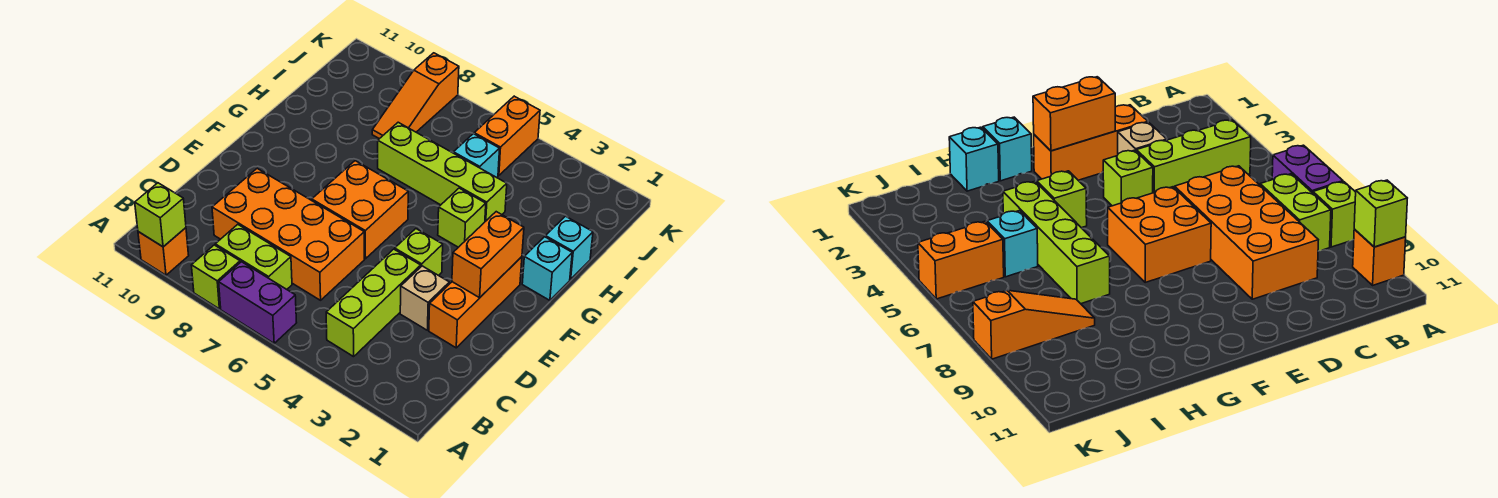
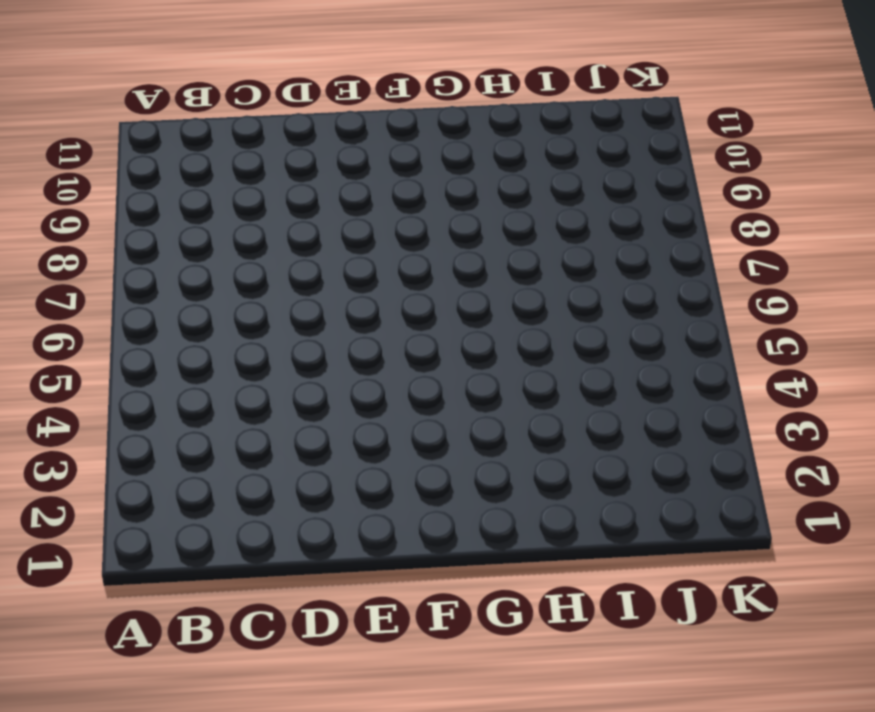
none -> purple brick A6:A7 level 1
none -> lime brick A8 level 1
none -> orange brick A10 level 1

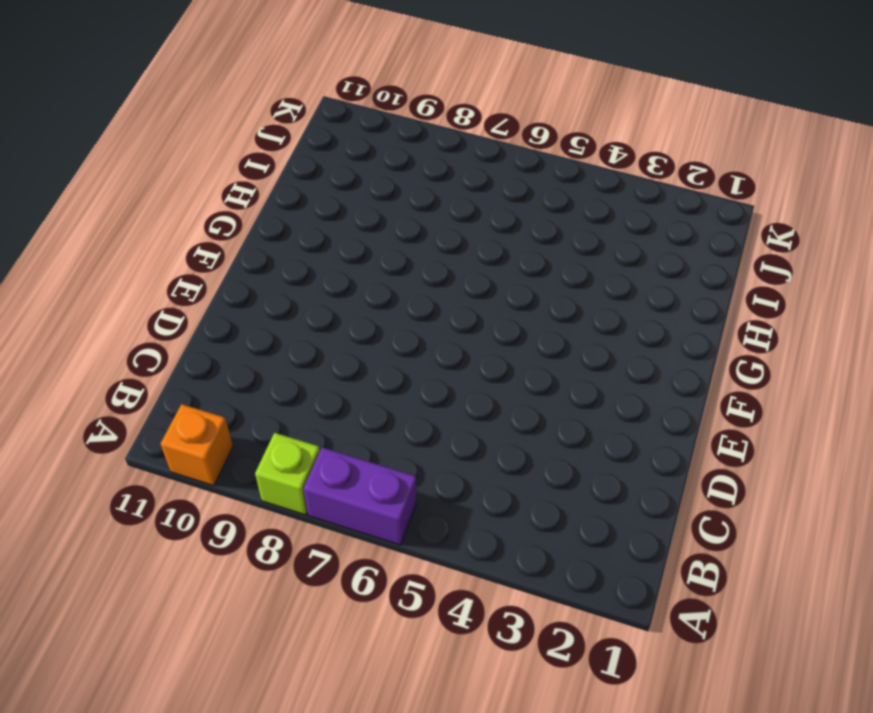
none -> lime brick B4:D4 level 1
none -> lime brick B7:B8 level 1
none -> orange brick C6:D9 level 1

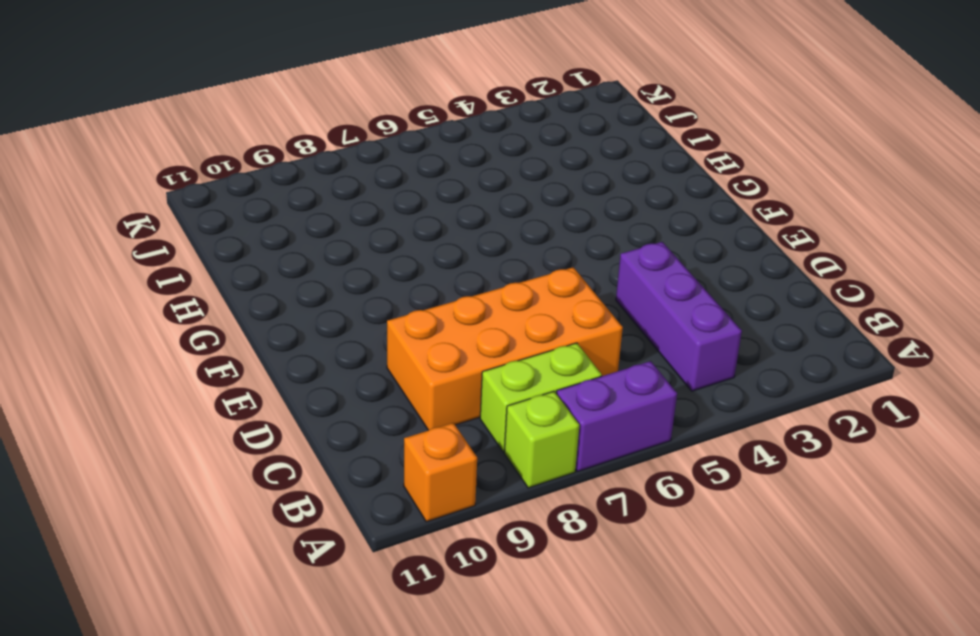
purple brick B4:D4 level 1 -> lime brick B4:D4 level 1
none -> orange brick D2:F2 level 1
none -> tan brick D3 level 1
none -> lime brick E4 level 1

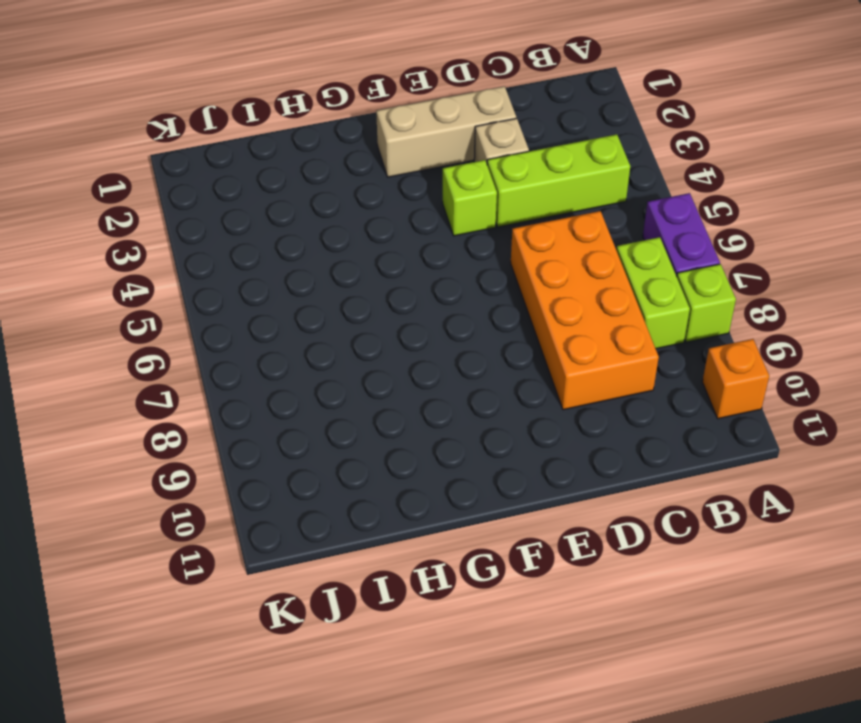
tan brick D2:F2 level 1 -> orange brick D2:F2 level 1
none -> orange brick E6:F7 level 1
none -> cyan brick G1 level 1
none -> lime brick G4 level 1

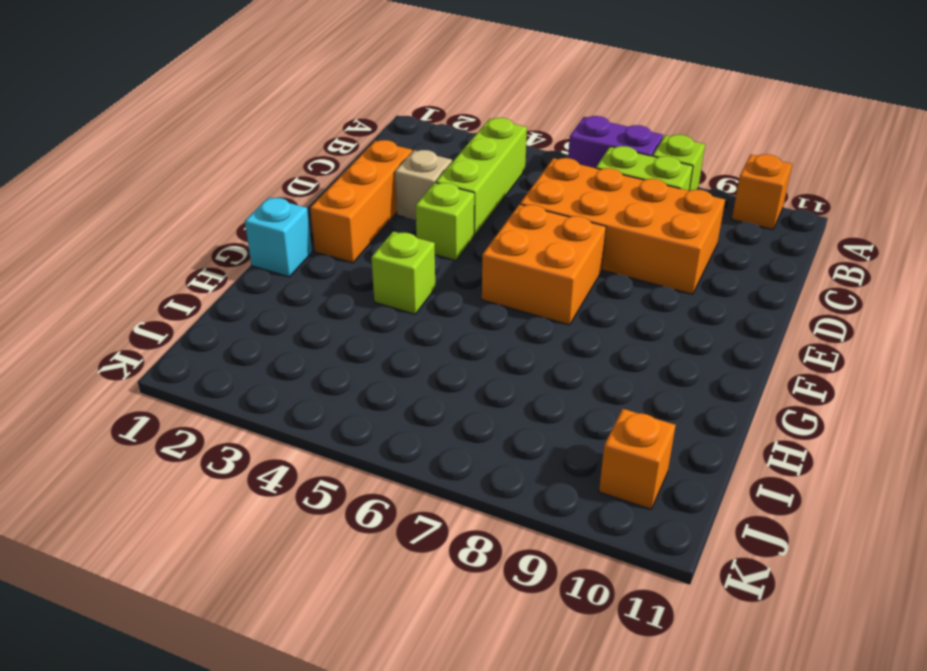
orange brick J10 level 1 -> none
none -> cyan brick H1 level 1
none -> lime brick H4:H7 level 1
none -> cyan brick I5 level 1

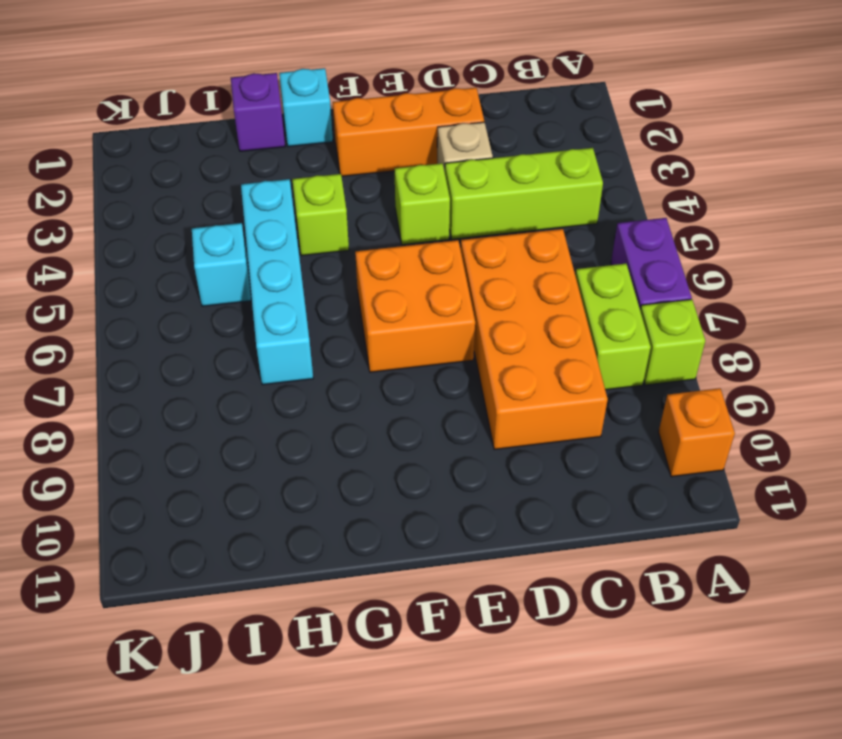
purple brick H1 level 1 -> cyan brick H1 level 1
cyan brick H4:H7 level 1 -> lime brick H4:H7 level 1
none -> orange slope I8:K8 level 1 top K
none -> orange brick J5:K5 level 1
none -> lime brick A10 level 2

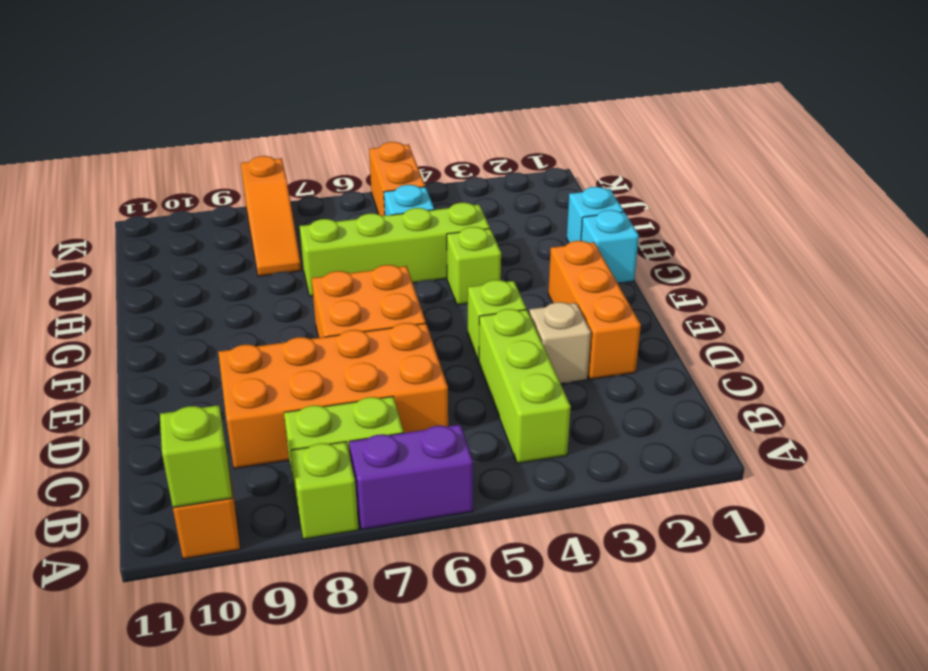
none -> orange brick E2:F2 level 2

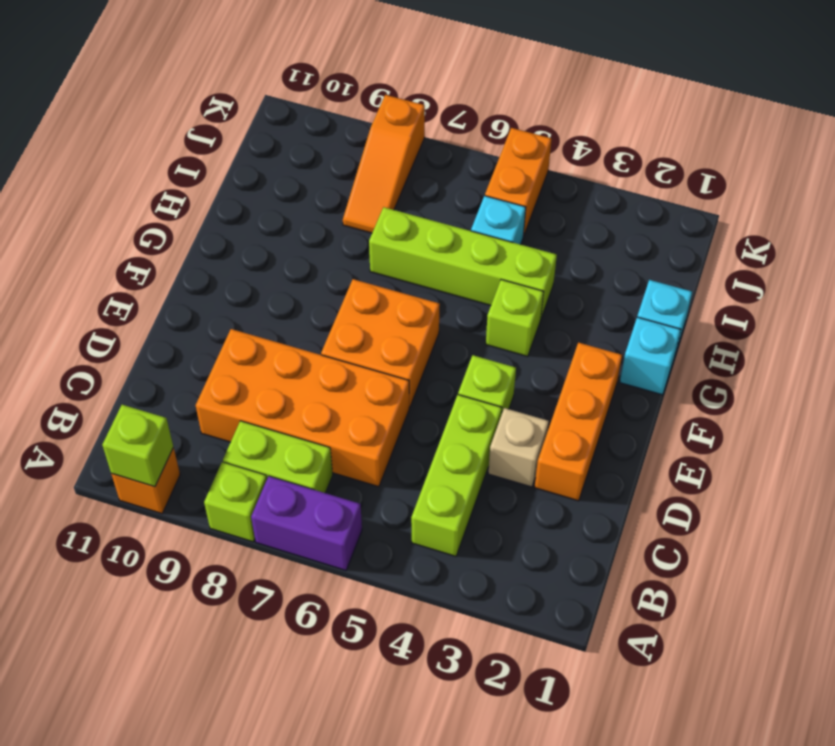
none -> orange brick E2:F2 level 2

